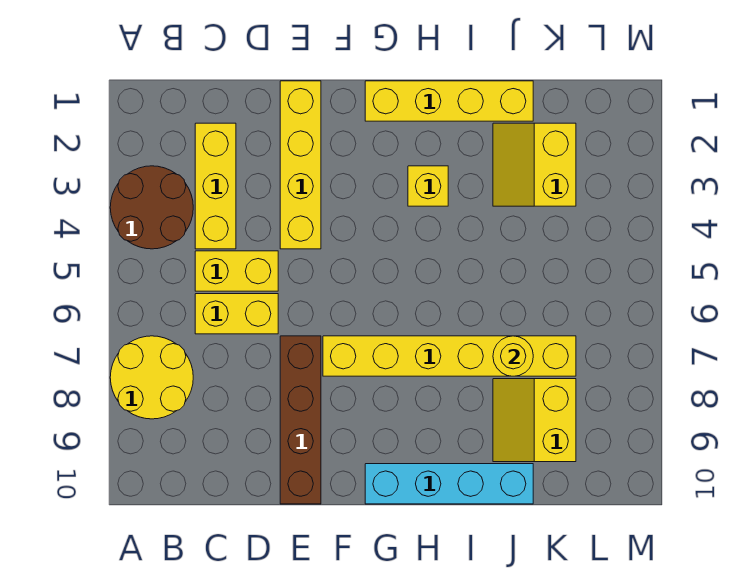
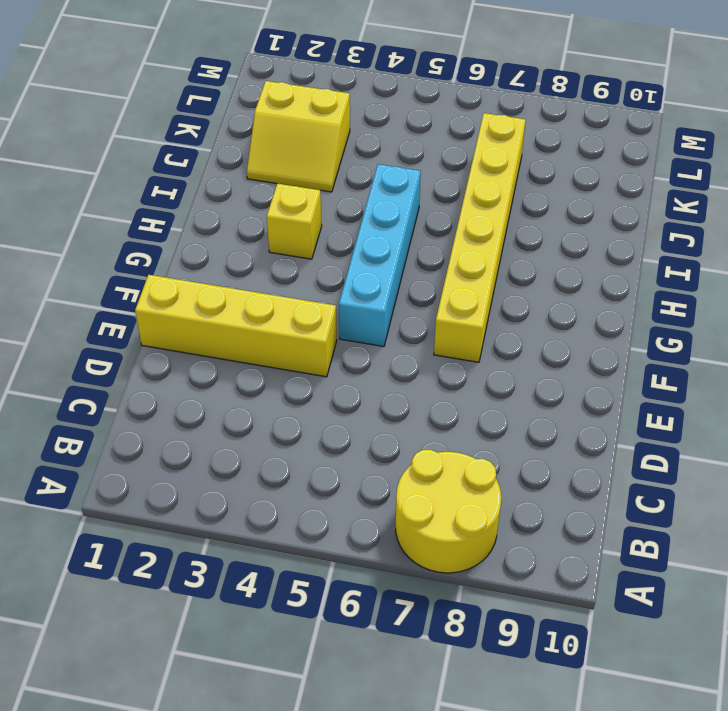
cyan brick F5:I5 level 1 -> cyan brick G10:J10 level 1
none -> brown round brick A3:B4 level 1
none -> yellow brick C2:C4 level 1
none -> yellow brick C5:D5 level 1

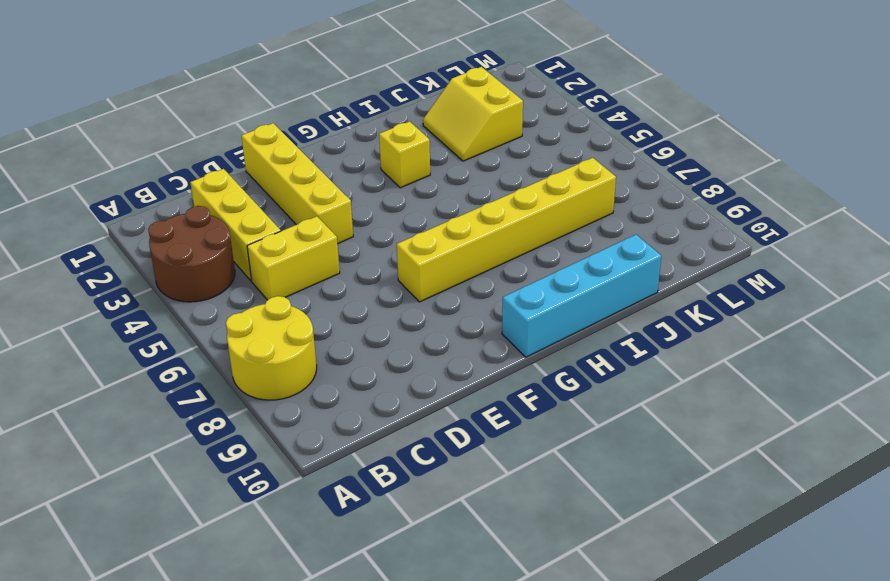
none -> yellow brick C6:D6 level 1
none -> brown brick E7:E10 level 1
none -> yellow brick G1:J1 level 1

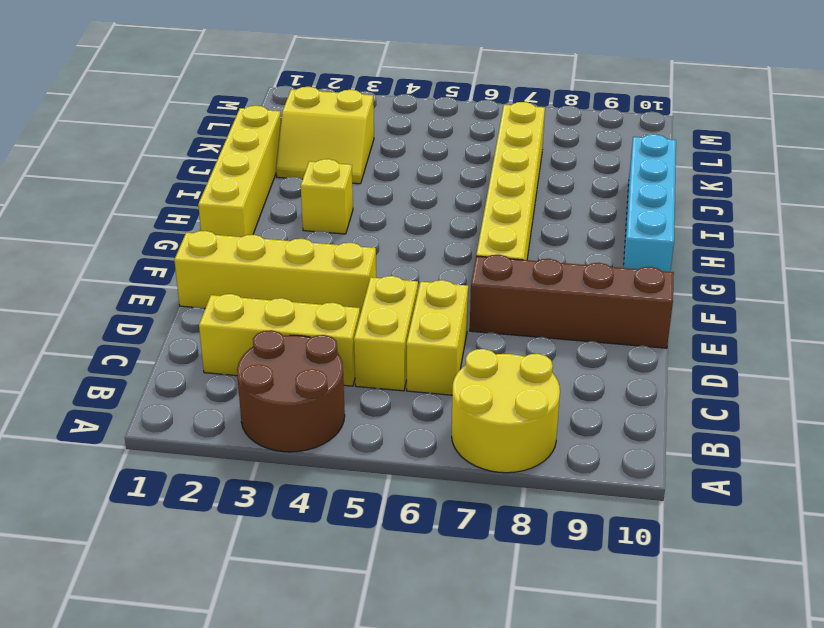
none -> yellow slope J8:K9 level 1 top K
none -> yellow round brick J7 level 2

